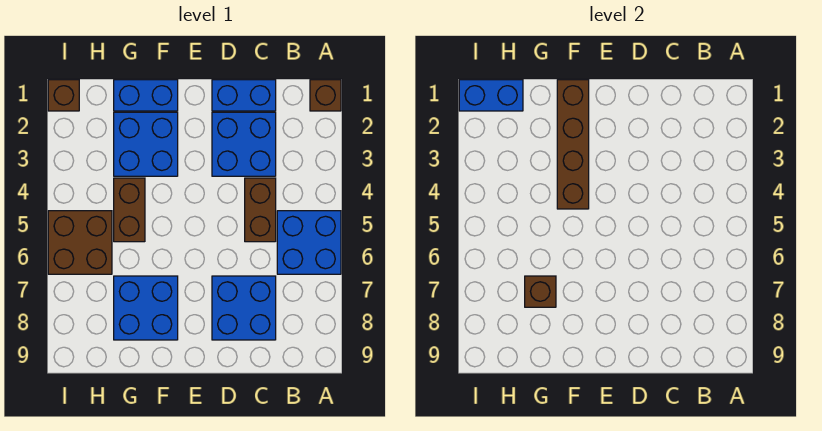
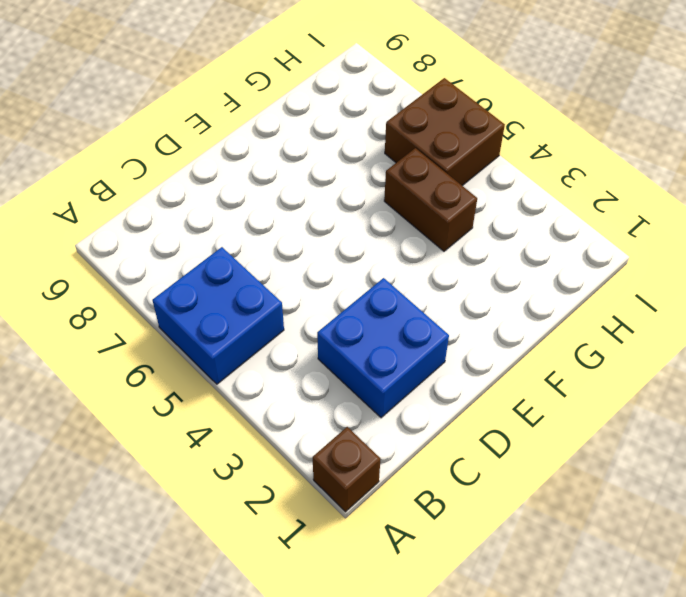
none -> blue brick C1:D1 level 1
none -> brown brick C4:C5 level 1
none -> blue brick C7:D8 level 1

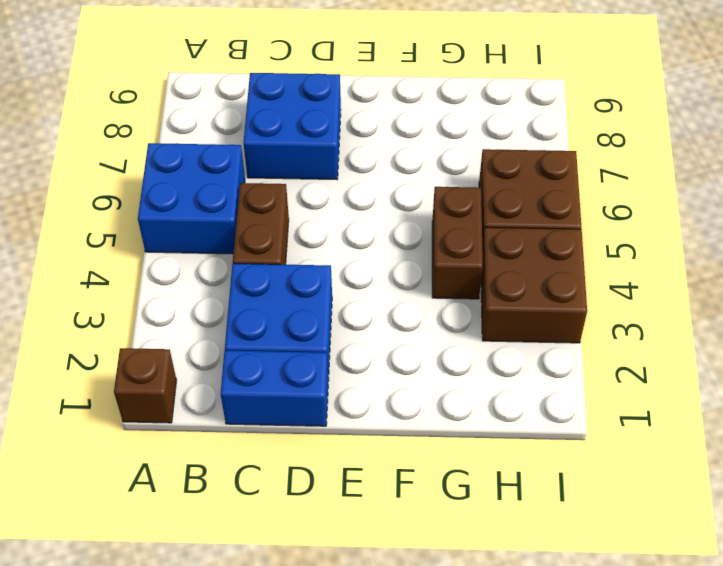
brown brick H3:I4 level 1 -> none
none -> blue brick F1:G1 level 1
none -> blue brick F2:G3 level 1
none -> blue brick F7:G8 level 1

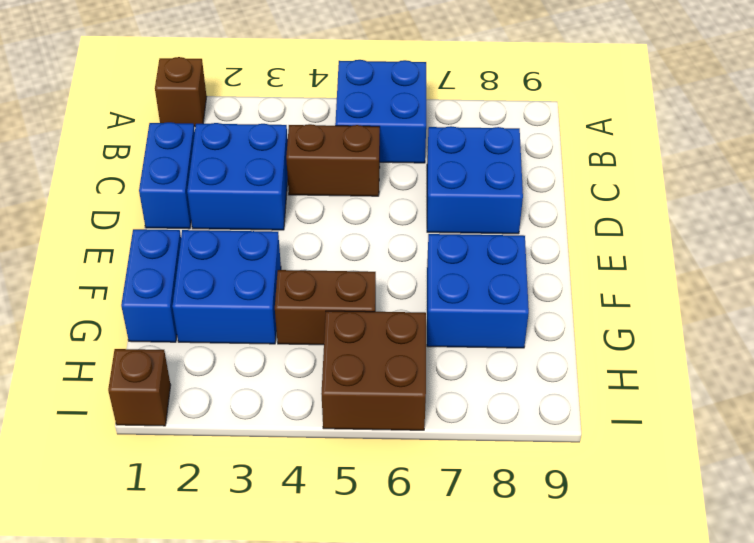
none -> brown brick F1:F4 level 2
none -> brown brick G7 level 2
none -> blue brick H1:I1 level 2

